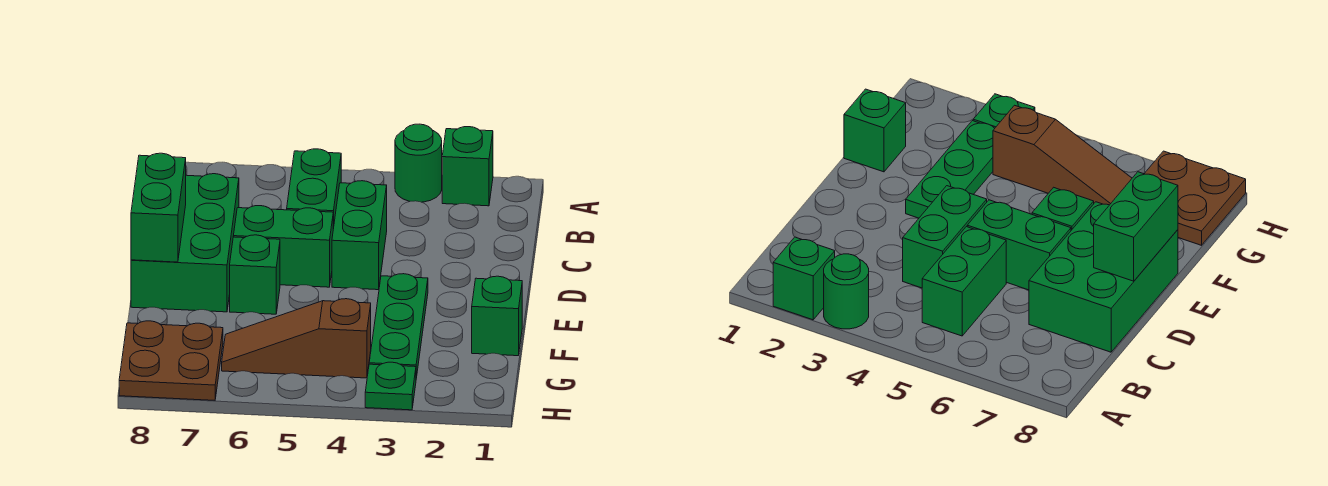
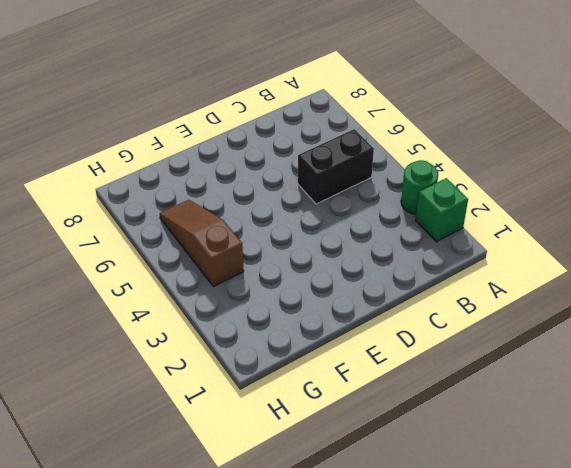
black brick B5:C5 level 1 -> green brick B5:C5 level 1
none -> green brick C4:D4 level 1
none -> green brick C7:E8 level 1
none -> green brick D5:D6 level 1

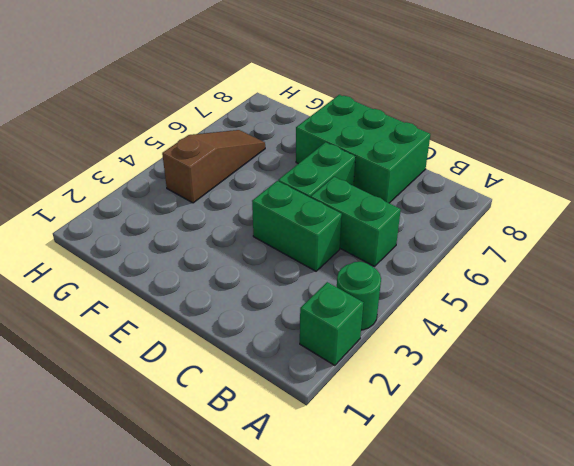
none -> green plate E3:G3 level 1
none -> green brick E6 level 1
none -> green brick F1 level 1

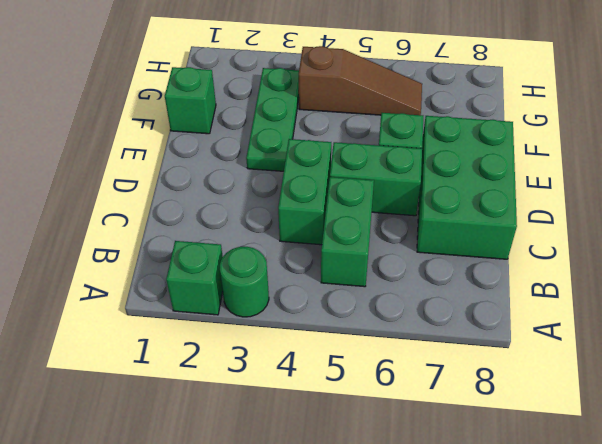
none -> brown plate G7:H8 level 1
none -> green plate H3 level 1
none -> green brick D8:E8 level 2

